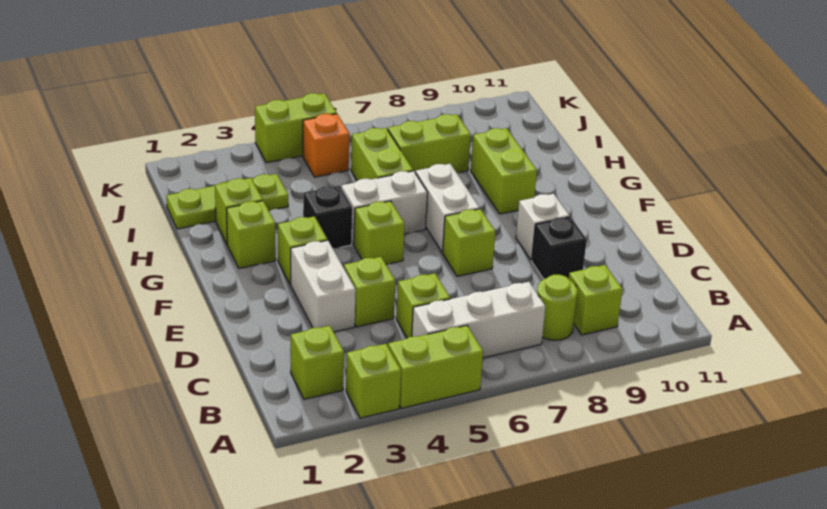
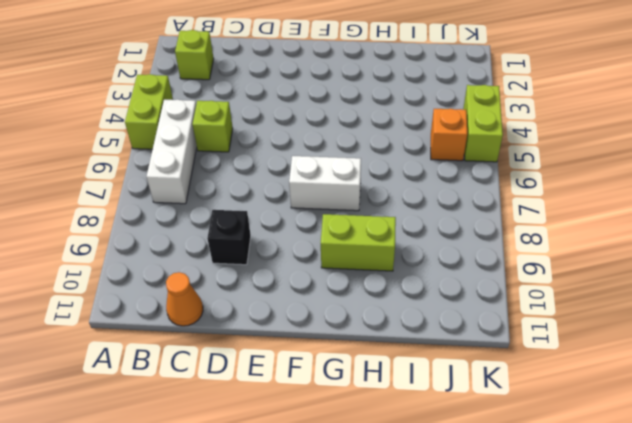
orange cone C11 level 1 -> none
none -> lime brick A3 level 1
none -> lime round brick B8 level 1
none -> lime brick B9 level 1

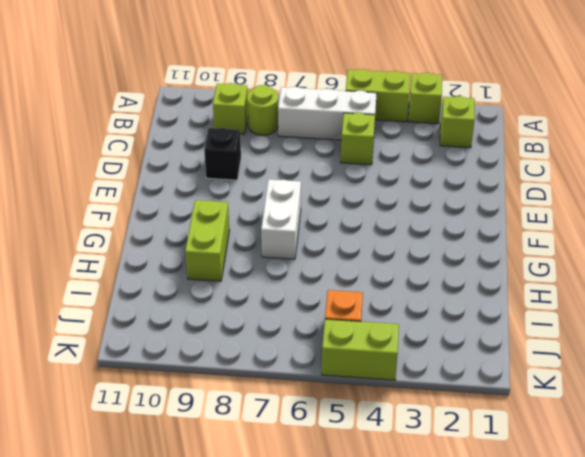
none -> white brick D3:E3 level 1
none -> lime brick D4 level 1
none -> lime brick E7 level 1

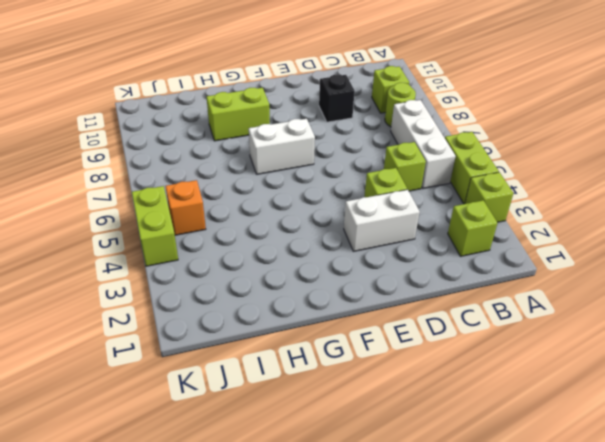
none -> lime brick E7 level 1
none -> white brick E9 level 1
none -> lime brick F3 level 1

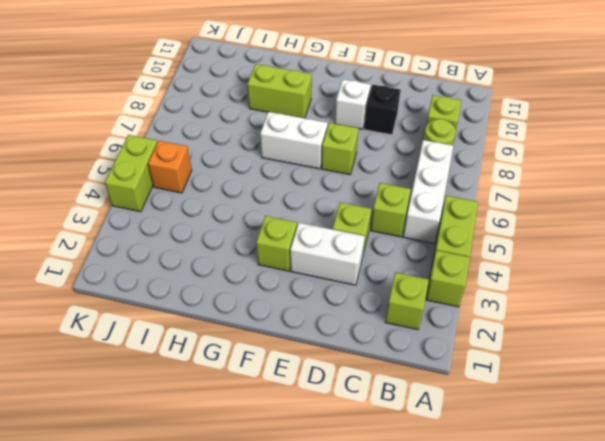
none -> lime brick F5 level 1
none -> lime brick G2 level 1
none -> black brick G4 level 1

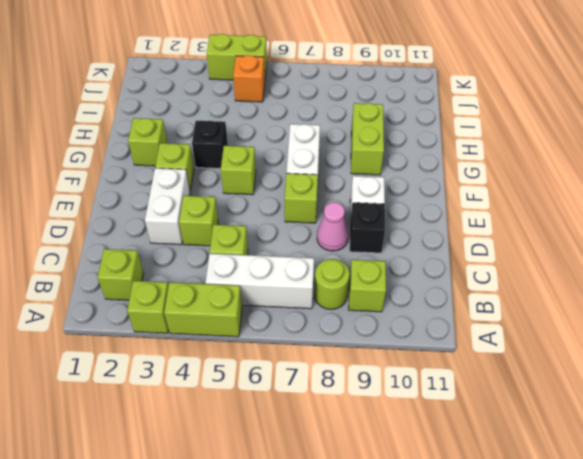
pink cone D8 level 1 -> none
none -> white brick G5:G6 level 1
none -> lime brick H2 level 1
none -> lime brick H6:I6 level 1

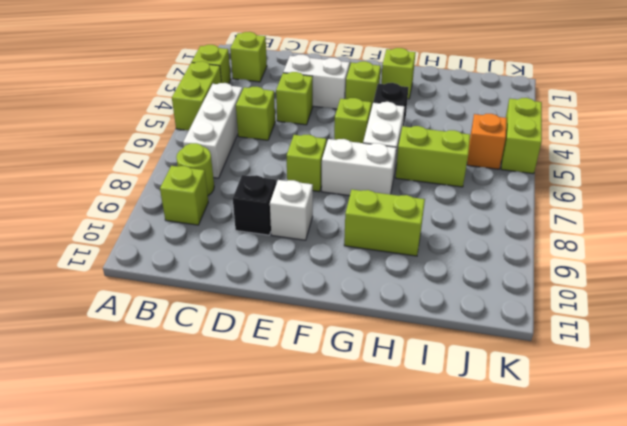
none -> lime brick H2 level 1
none -> lime plate I1:I3 level 1
none -> lime brick I7:I8 level 1

